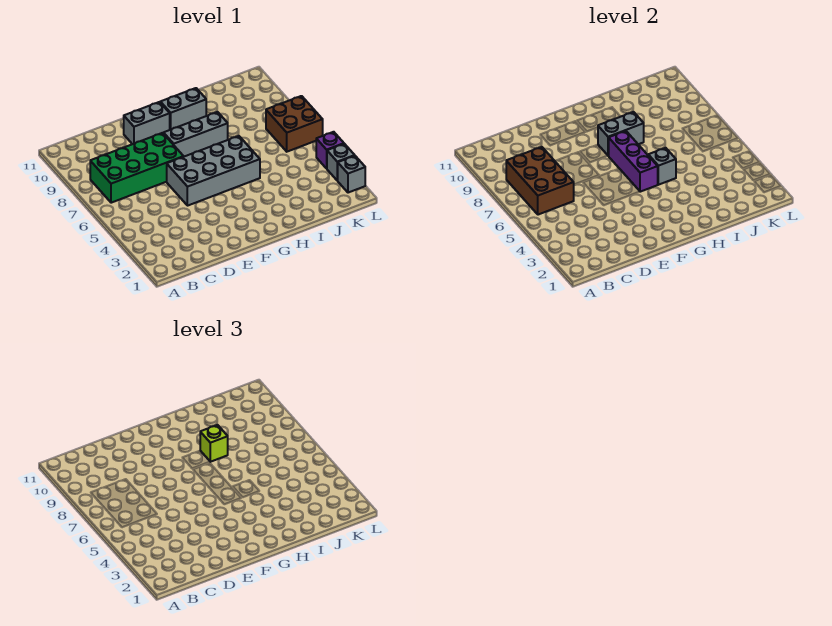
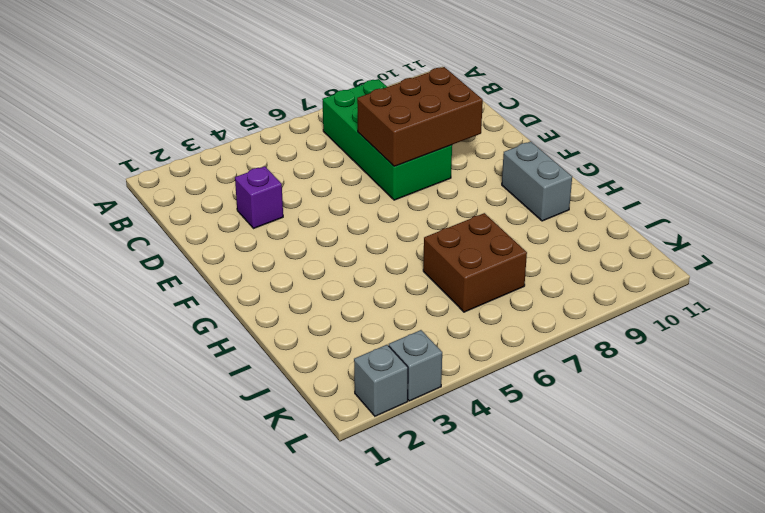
purple brick D3 level 1 -> purple brick L4 level 1
brown brick D7:E9 level 2 -> brown brick B6:C8 level 2
brown brick I6:J7 level 1 -> brown brick K6:L7 level 1
none -> grey brick E5:H6 level 1
none -> grey brick E10:F10 level 1
none -> grey brick F8:H8 level 1

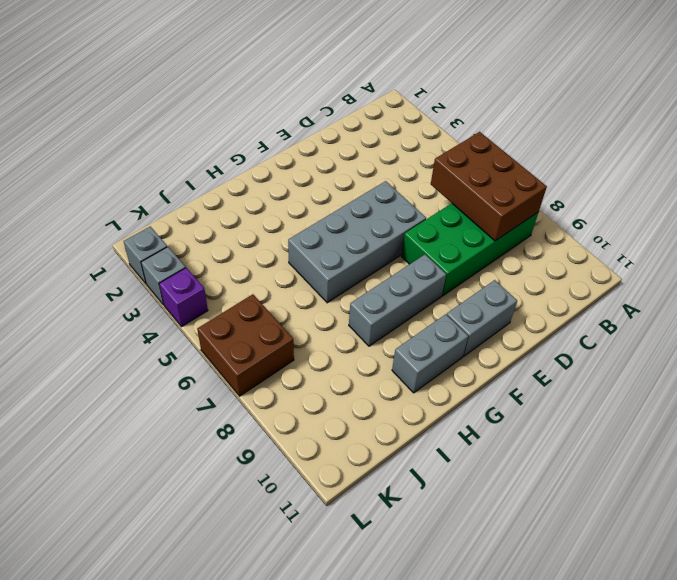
none -> purple brick G5:G7 level 2
none -> grey brick G8:H8 level 2
none -> grey brick H5 level 2

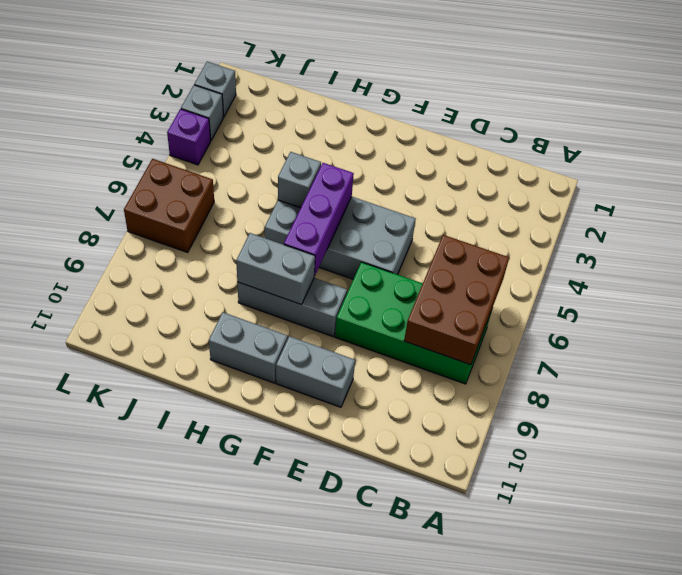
none -> lime brick H8 level 3

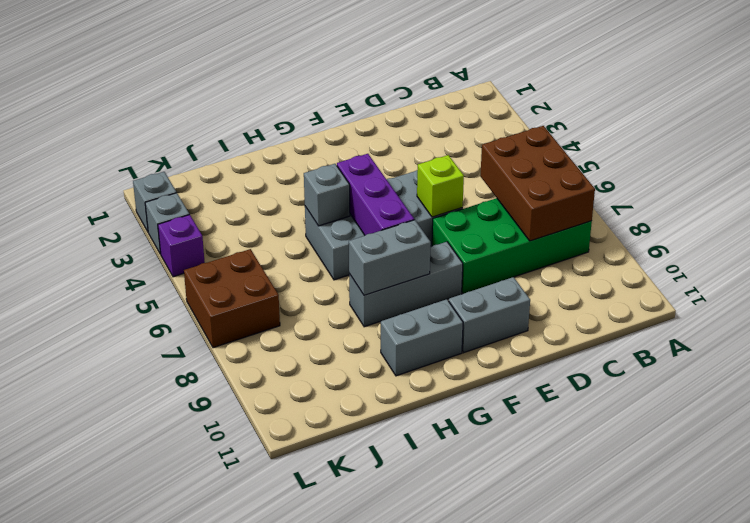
lime brick E6 level 2 -> lime brick H8 level 3

